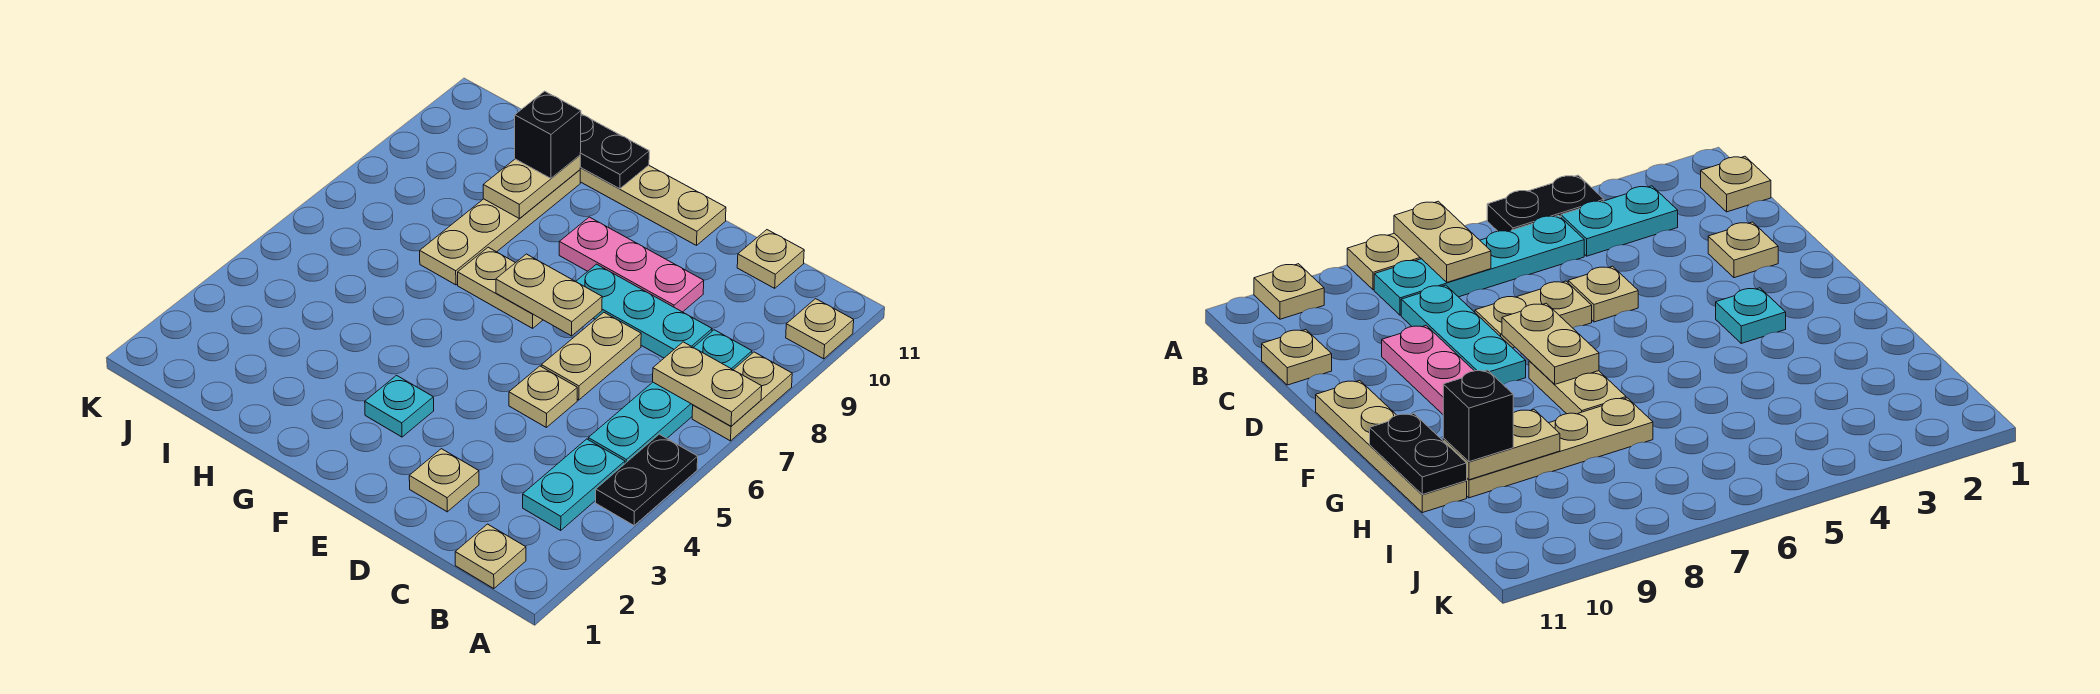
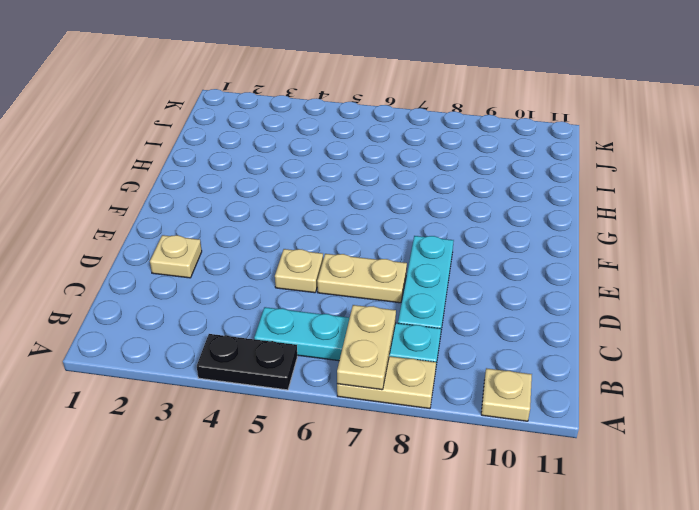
none -> tan plate B1 level 1
none -> cyan plate B3:B4 level 1
none -> tan plate C11 level 1

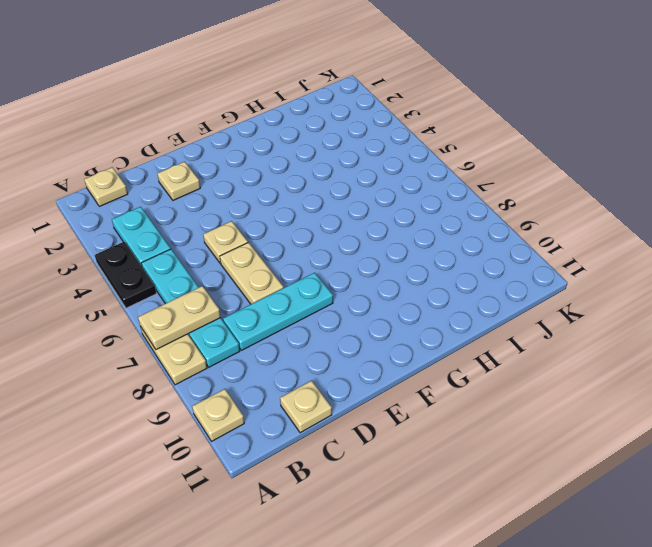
none -> pink plate D9:F9 level 1
none -> tan plate E11:H11 level 1
none -> cyan plate F3 level 1

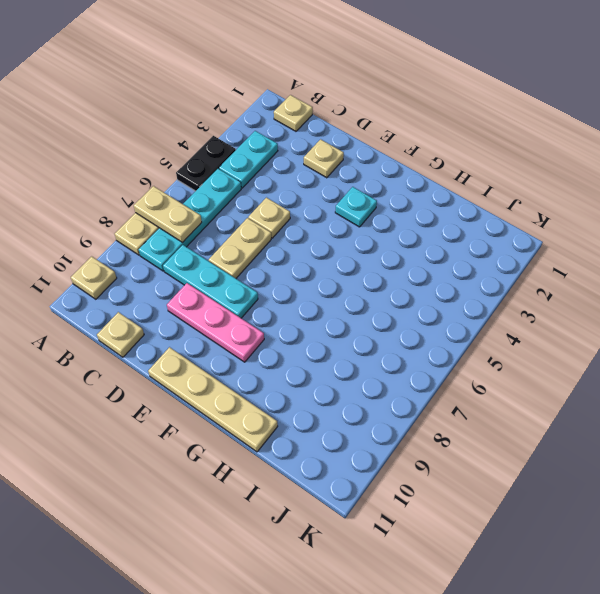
none -> tan plate F7:G7 level 1
none -> tan plate H7:H10 level 1
none -> tan plate E7:F7 level 2

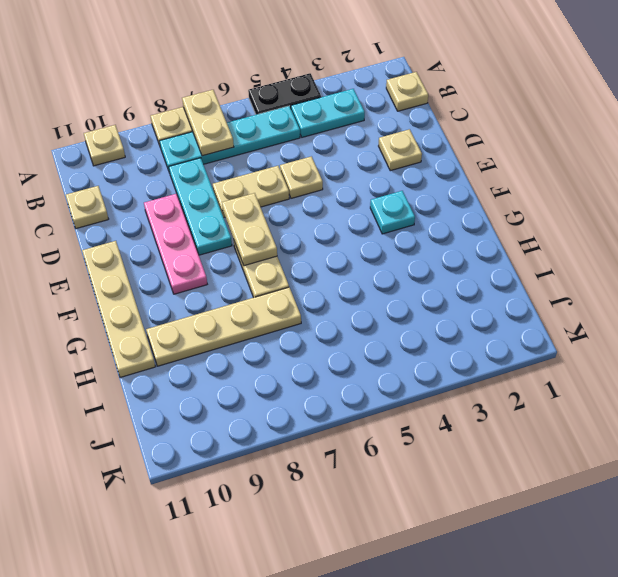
none -> black plate G11:H11 level 2
none -> tan plate H9:H10 level 2
none -> black brick H10 level 3

